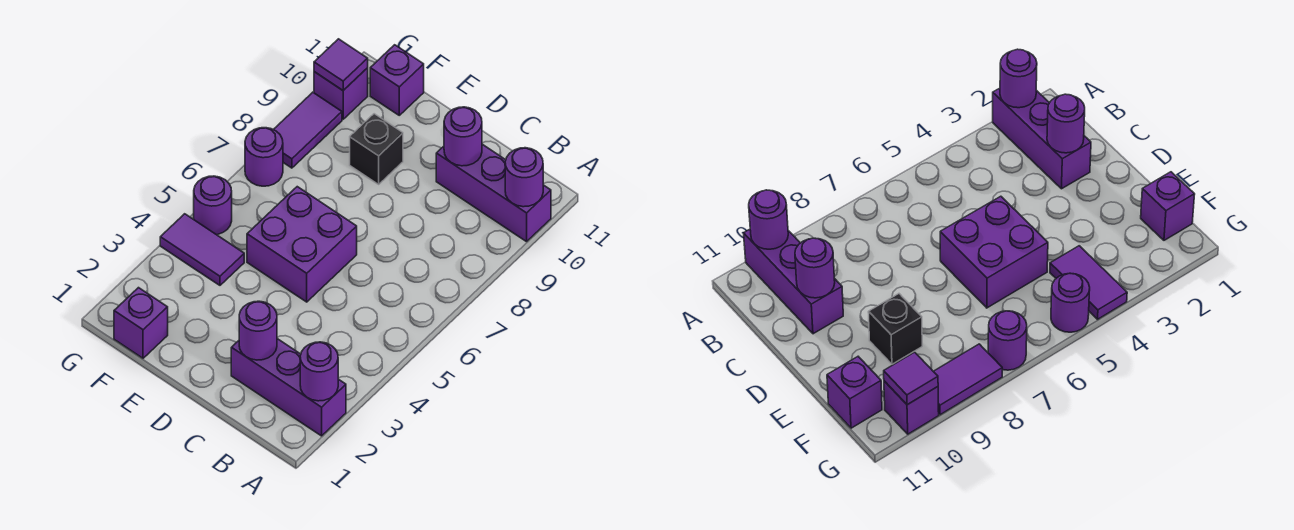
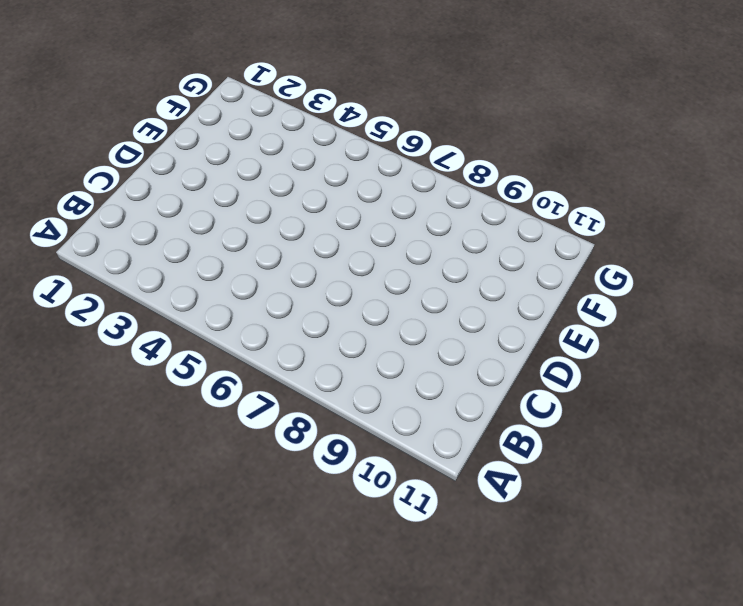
none -> purple brick A2:C2 level 1
none -> purple brick A10:C10 level 1
none -> purple brick D5:E6 level 1

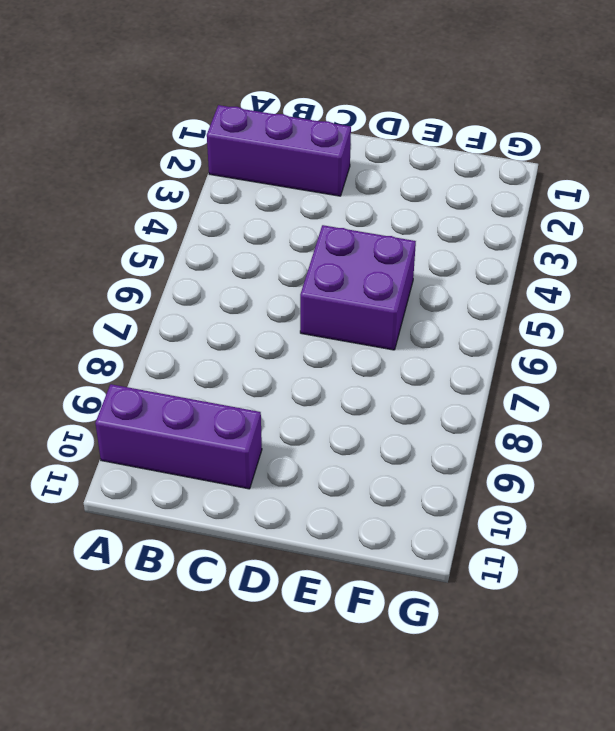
none -> black brick E9 level 1
none -> purple brick F1 level 1
none -> purple tile F4:G4 level 1

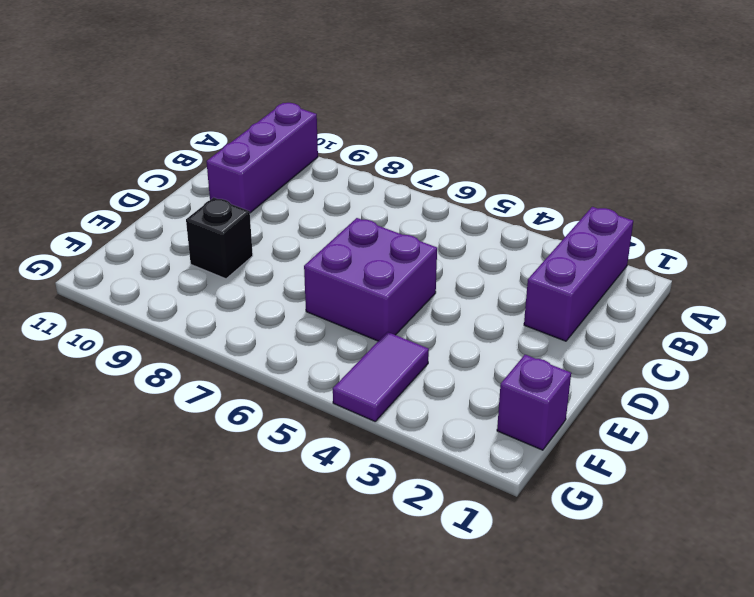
none -> purple brick F11 level 1
none -> purple round brick G5 level 1
none -> purple round brick G7 level 1

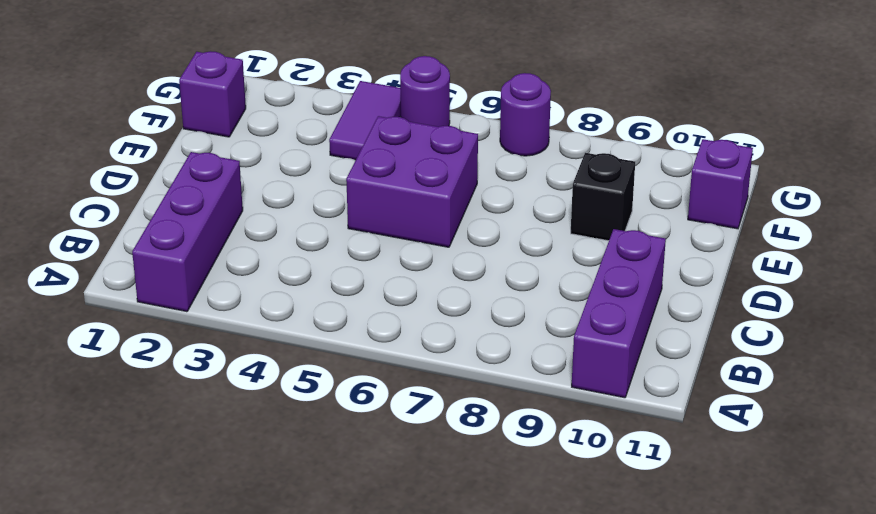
none -> purple tile G8:G9 level 1
none -> purple brick G10 level 1
none -> purple round brick A2 level 2

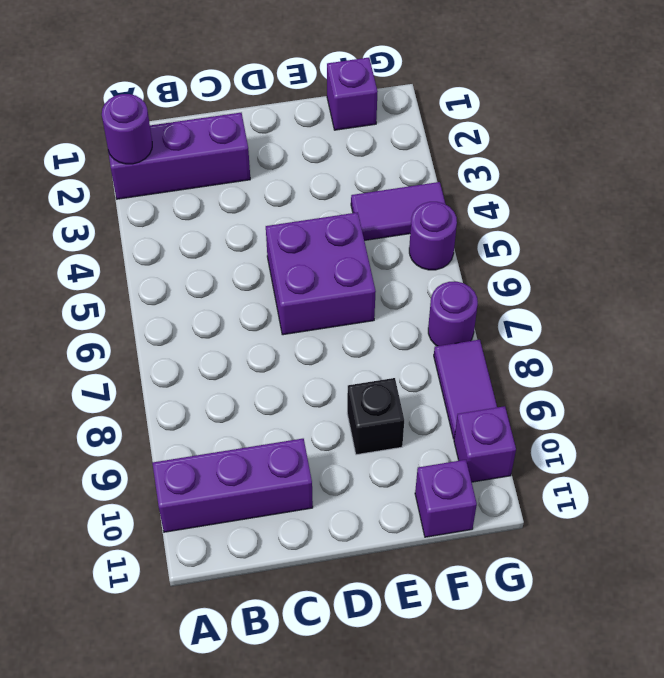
none -> purple round brick A10 level 2
none -> purple round brick C2 level 2
none -> purple round brick C10 level 2

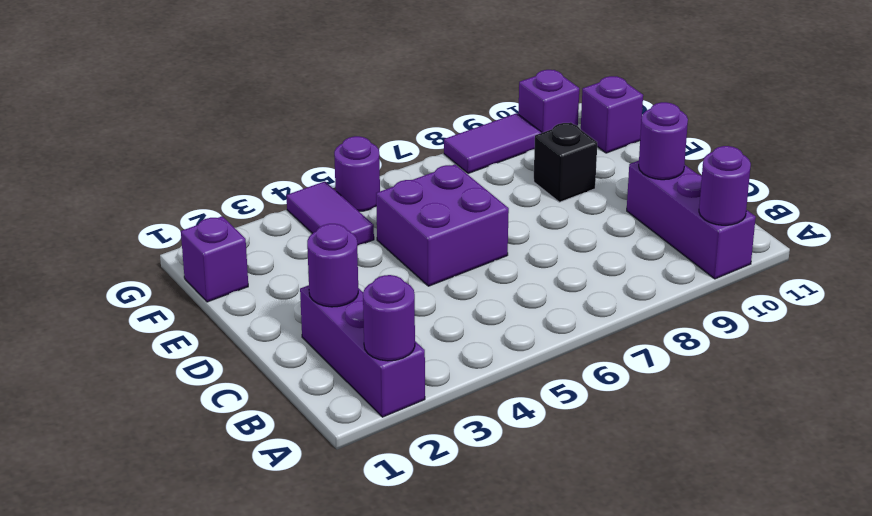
none -> purple round brick G7 level 1
none -> purple tile G10 level 2

